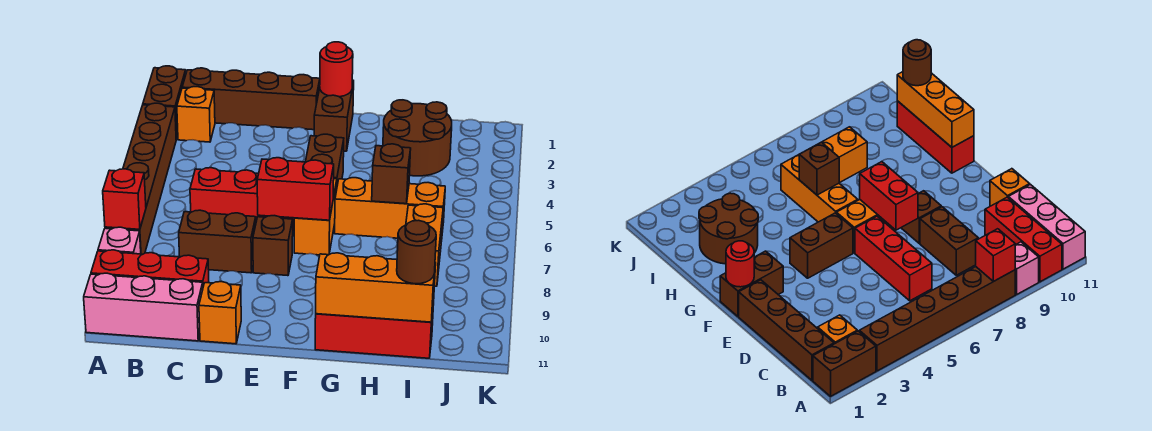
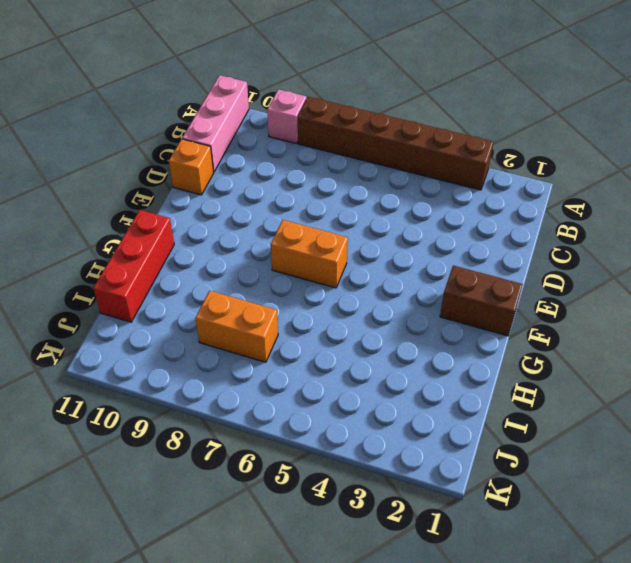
none -> brown brick A1:A2 level 1
none -> red brick A10:C10 level 1
none -> brown brick B1:E1 level 1

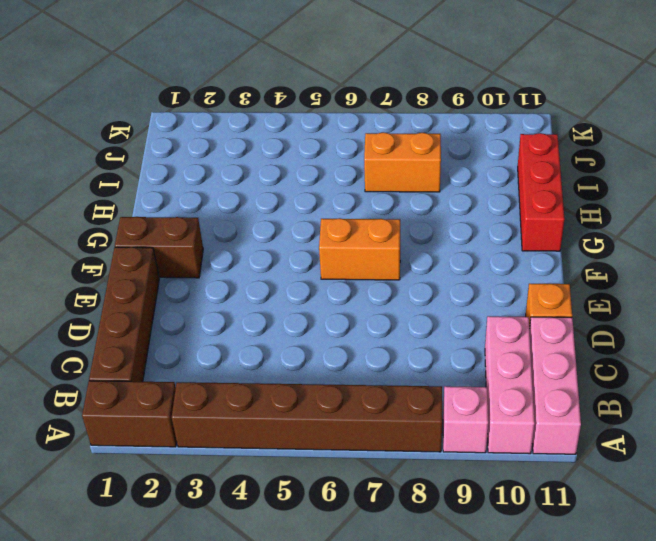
pink brick A10:C10 level 1 -> red brick A10:C10 level 1
none -> orange brick B2 level 1
none -> red brick C6:E6 level 1
none -> brown brick C8:D8 level 1

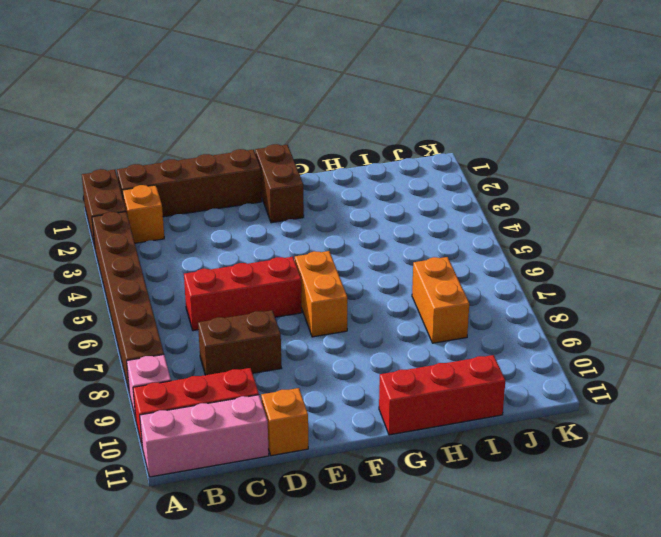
none -> brown brick E8 level 1
none -> brown brick F4:F5 level 1
none -> orange brick G6:I6 level 1

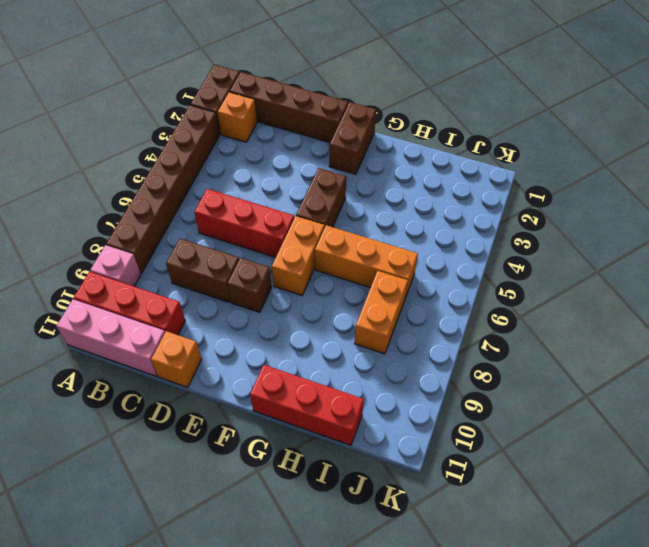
none -> brown round brick H2:I3 level 1
none -> red brick A8 level 2
none -> red brick E7:F7 level 2

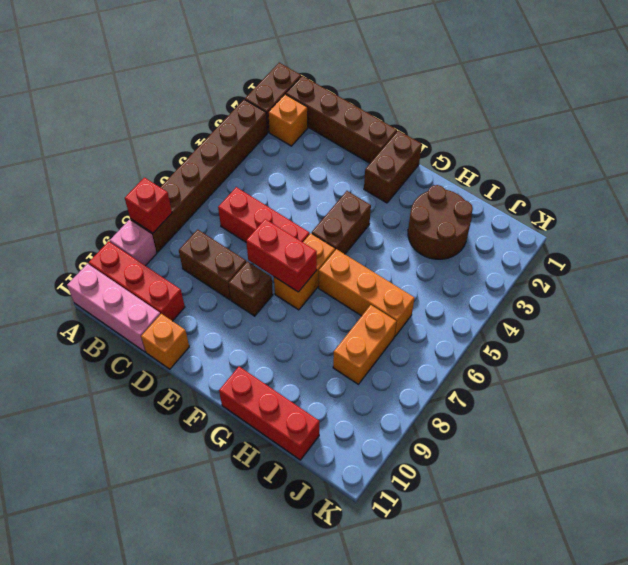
none -> red round brick F1 level 2
none -> orange brick G11:I11 level 2
none -> brown brick H6 level 2

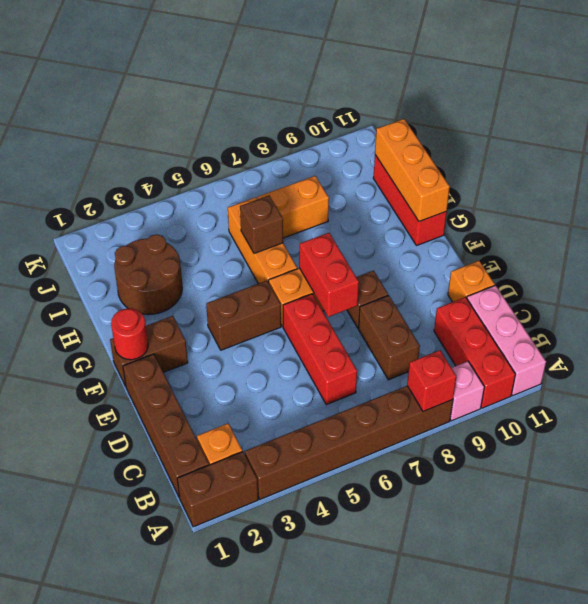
none -> brown round brick I11 level 3

